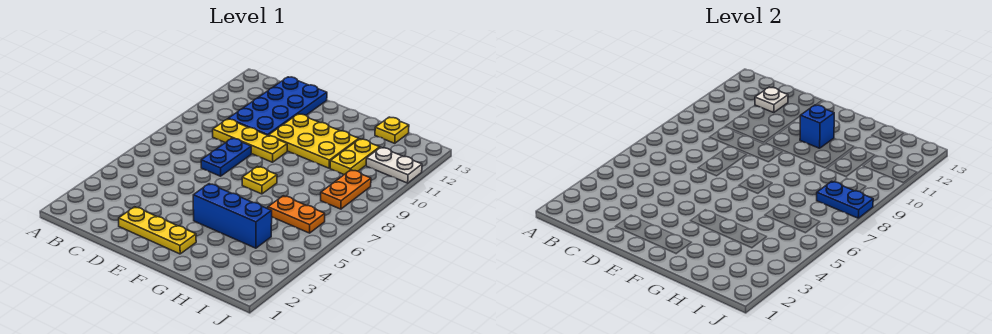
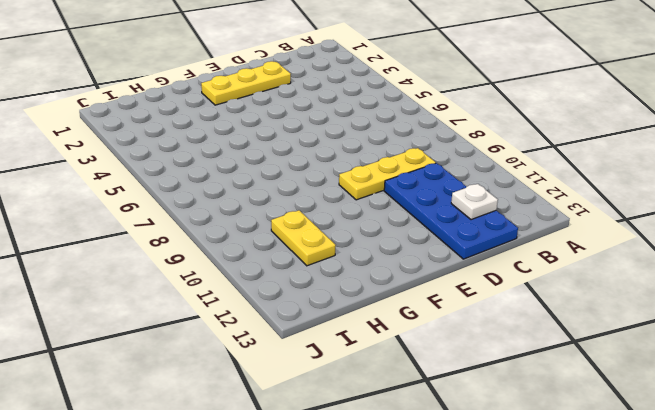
none -> blue plate D7:D8 level 1
none -> yellow plate E10:G11 level 1
none -> blue brick F4:H4 level 1

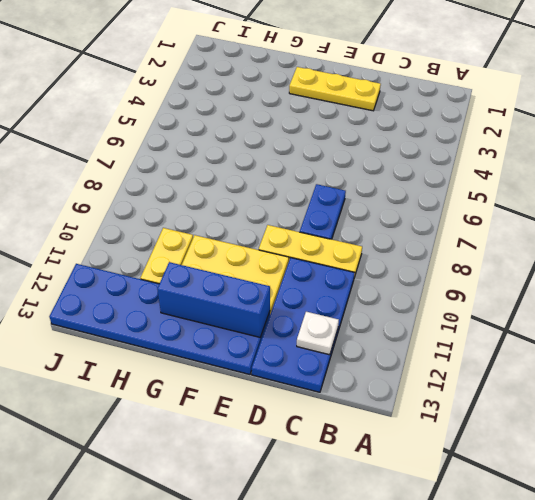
blue plate E12:J13 level 1 -> yellow plate H13 level 1
blue brick E12:G12 level 2 -> blue brick F4:H4 level 1
none -> yellow plate F7 level 1
none -> orange plate H6:I6 level 1
none -> orange plate I8:I9 level 1

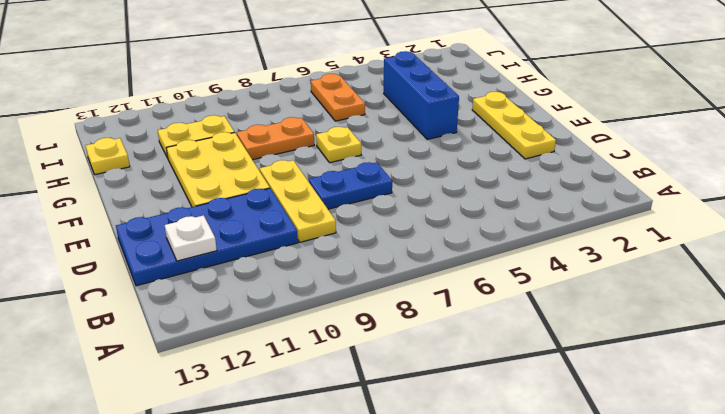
orange plate G8:G9 level 1 -> orange plate I8:I9 level 1
none -> white plate I11:J11 level 1
none -> blue brick F11 level 2
none -> blue plate I8:J8 level 2

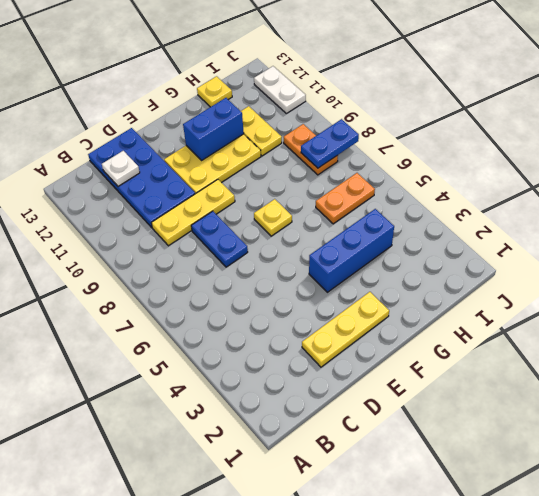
blue brick F11:G11 level 2 -> blue brick F11 level 2
white plate J11:J12 level 1 -> white plate I11:J11 level 1

